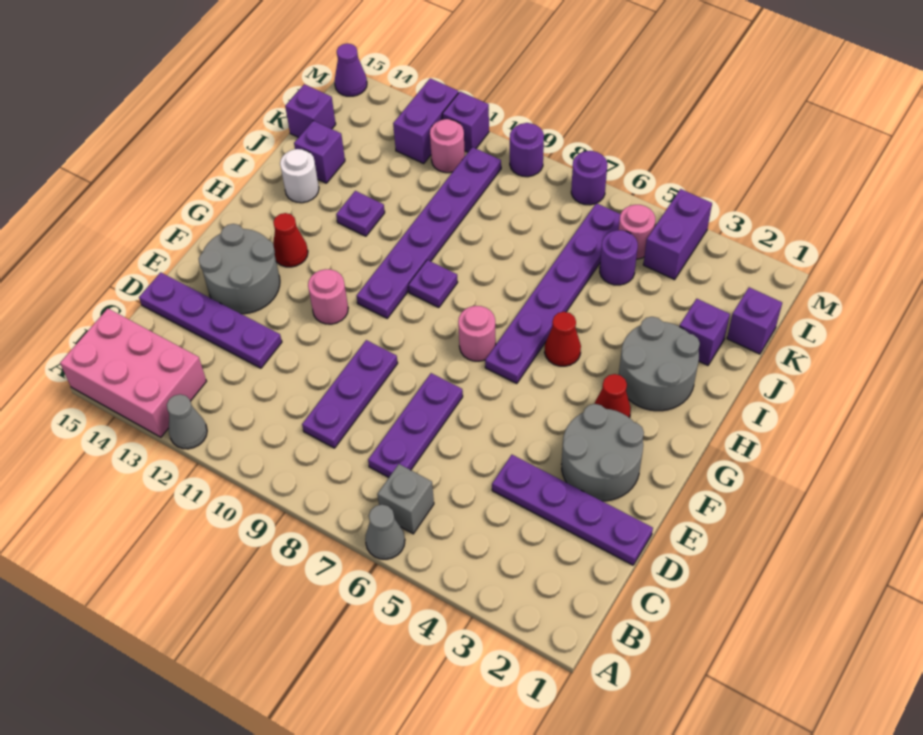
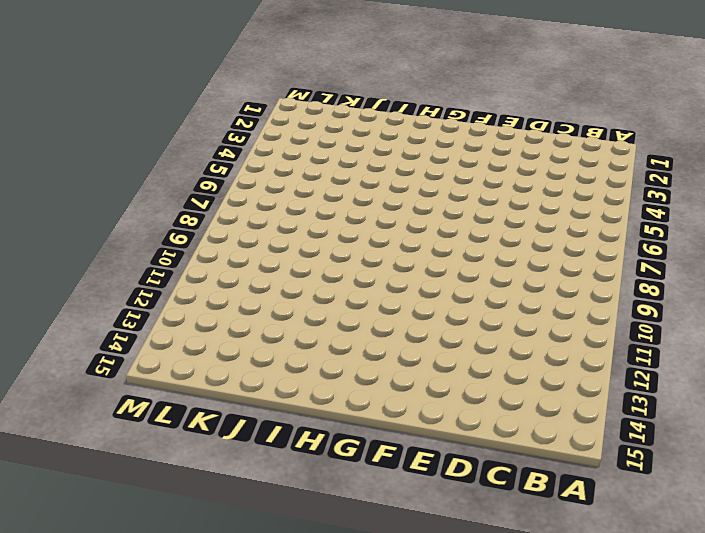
none -> grey cone A6 level 1
none -> grey cone A12 level 1
none -> pink brick A13:B15 level 1
none -> grey brick B6 level 1

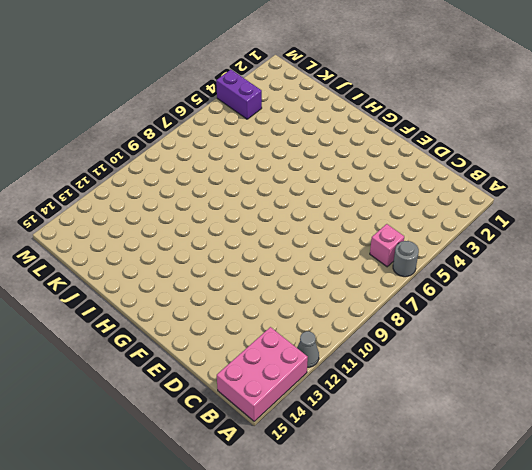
grey round brick A6 level 1 -> grey cone A6 level 1
pink brick B6 level 1 -> grey brick B6 level 1
none -> purple plate C7:E7 level 1
none -> purple plate C9:E9 level 1
none -> purple plate D1:D4 level 1
none -> purple plate D12:D15 level 1

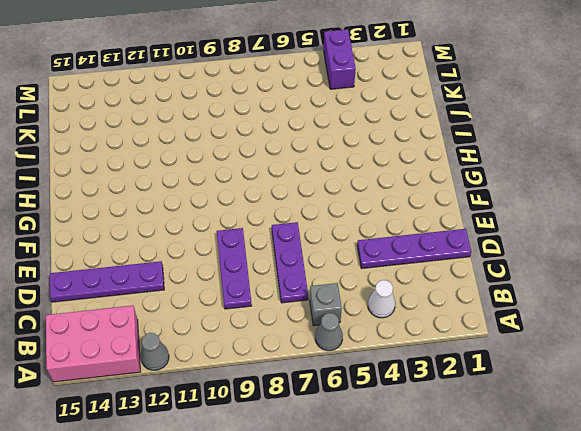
white cone B4 level 1 -> none
none -> grey round brick E2:F3 level 1
none -> grey round brick E13:F14 level 1
none -> pink round brick F11 level 1
none -> red cone G3 level 1

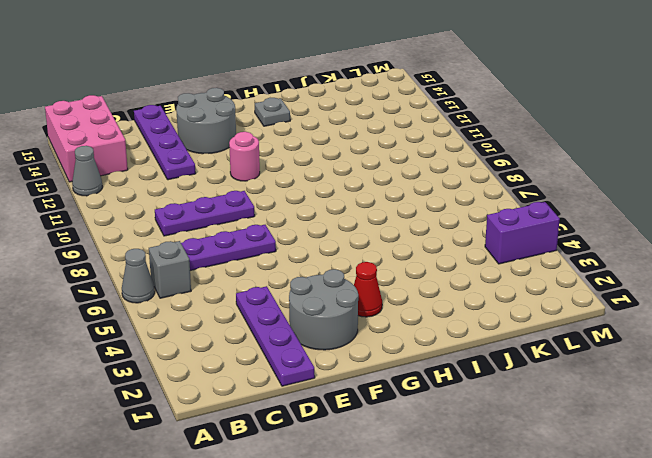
grey plate H14 level 1 -> none
none -> purple plate G6:L6 level 1
none -> pink round brick G7 level 1
none -> purple plate G10:L10 level 1
none -> red cone G13 level 1

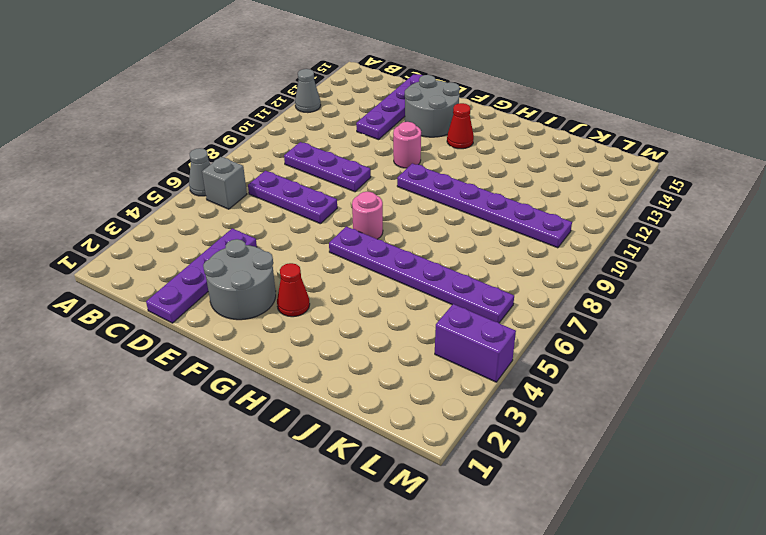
none -> pink brick A13:B15 level 1
none -> grey round brick H2:I3 level 1
none -> red cone H5 level 1
none -> purple plate H9 level 1

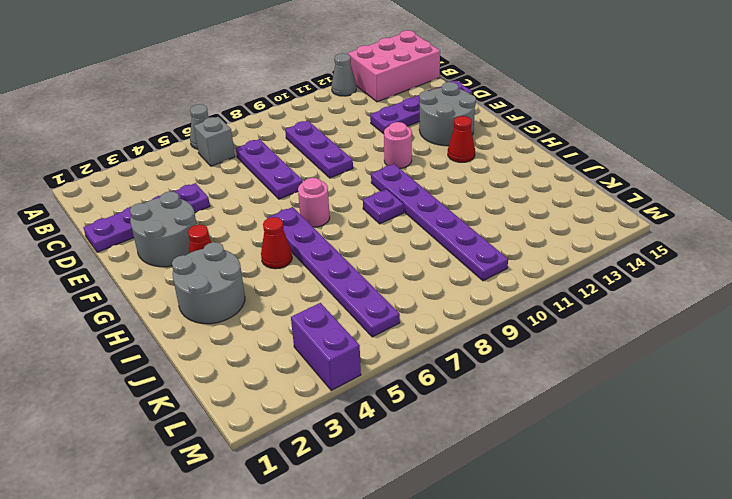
none -> purple plate I12 level 1
none -> white round brick I14 level 1
none -> purple brick J2 level 1
none -> purple brick J14 level 1

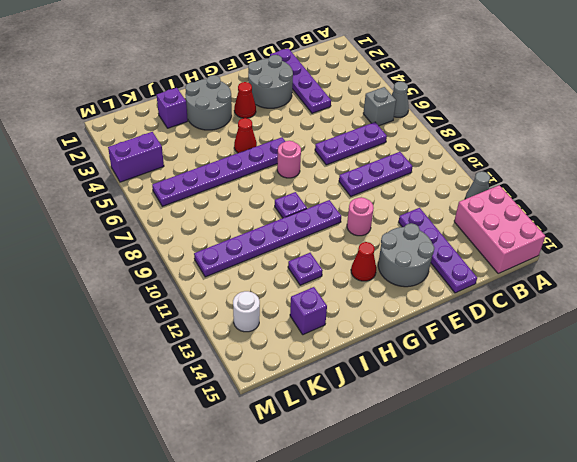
white round brick L13 level 1 -> white round brick I14 level 1
none -> purple brick K1 level 1
none -> purple round brick K5 level 1
none -> purple brick K15 level 1
none -> pink round brick L5 level 1

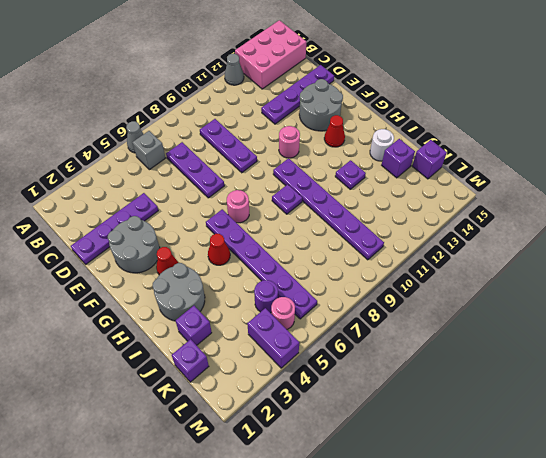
none -> pink round brick L11 level 1
none -> purple brick L12:M12 level 1
none -> purple round brick M7 level 1
none -> purple round brick M9 level 1

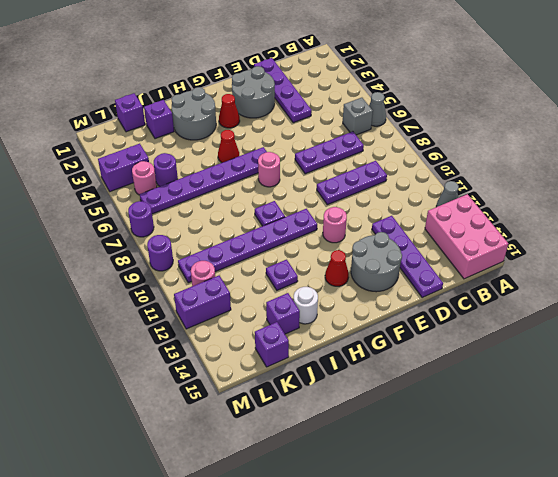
none -> purple brick M11 level 1
none -> purple cone M15 level 1

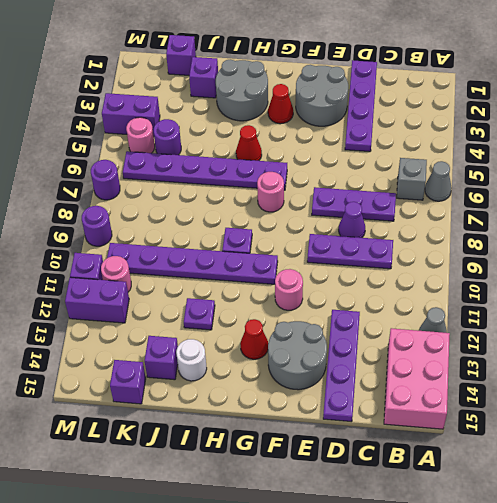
purple cone D8 level 1 -> purple cone M15 level 1

